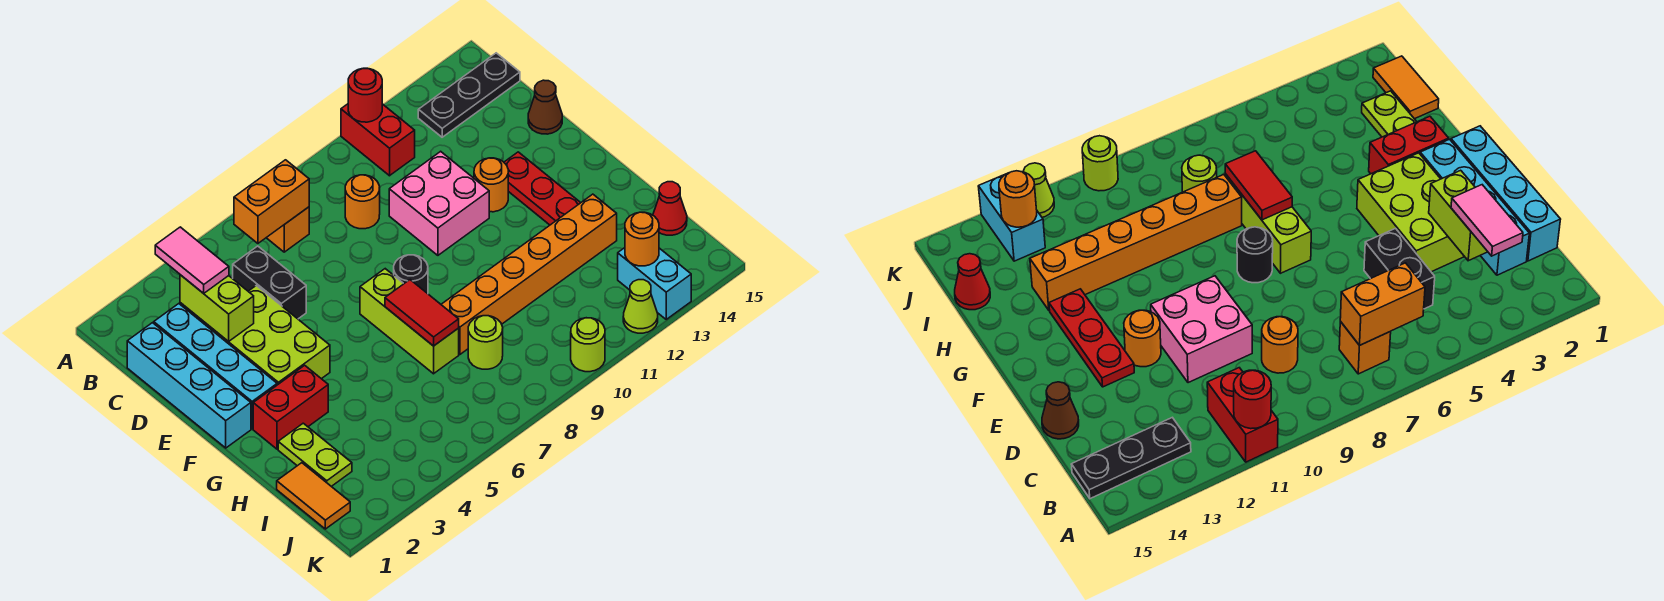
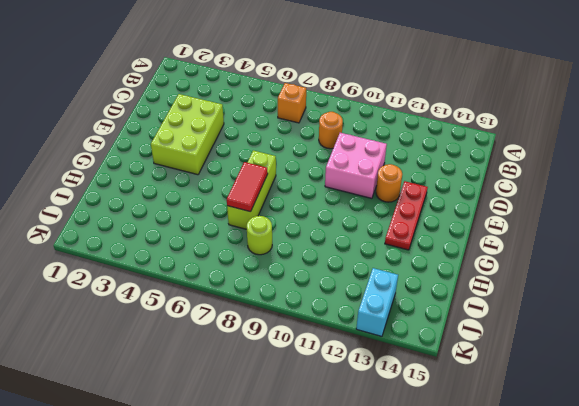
none -> red brick A11:B11 level 1
none -> black plate B13:B15 level 1
none -> cyan brick C1:F1 level 1

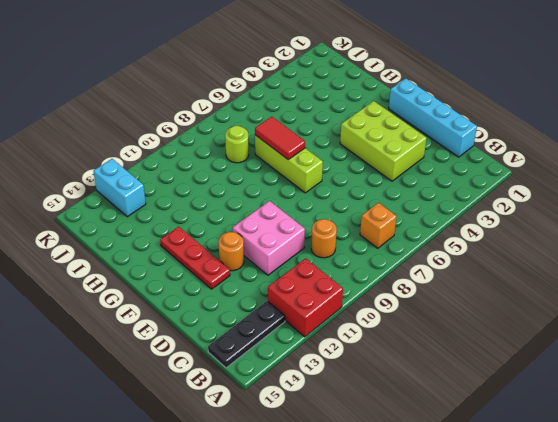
red brick A11:B12 level 1 -> red brick A11:B11 level 1
none -> cyan brick C2:F2 level 1
none -> black brick C5:D5 level 1
none -> brown cone D15 level 1

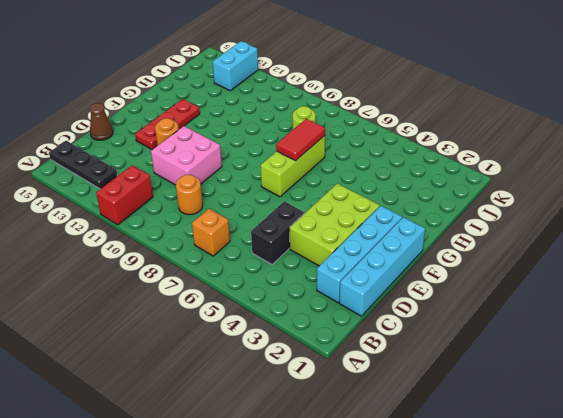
none -> black round brick F8 level 1
none -> red brick G2:G3 level 1
none -> lime plate H2:I2 level 1

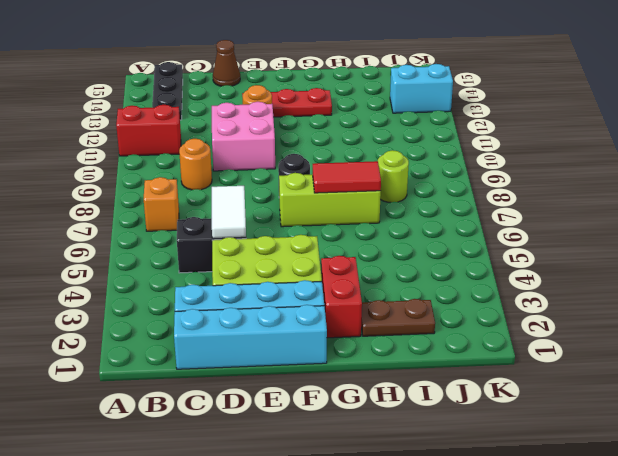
white tile D5:D6 level 2 -> none
brown plate H2:I2 level 1 -> lime plate H2:I2 level 1
none -> orange brick H8:H13 level 1
none -> orange tile I1:J1 level 1
none -> red cone I15 level 1

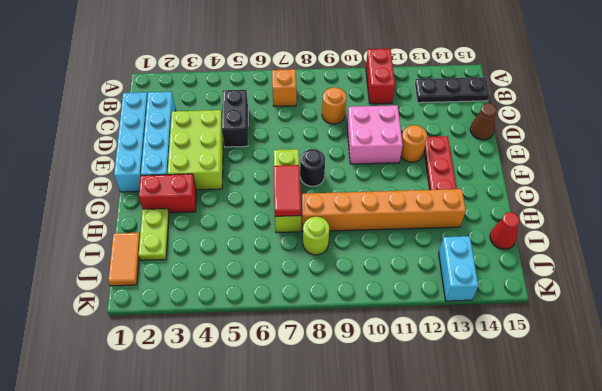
none -> lime round brick K10 level 1
none -> lime cone K12 level 1
none -> red round brick A11 level 2

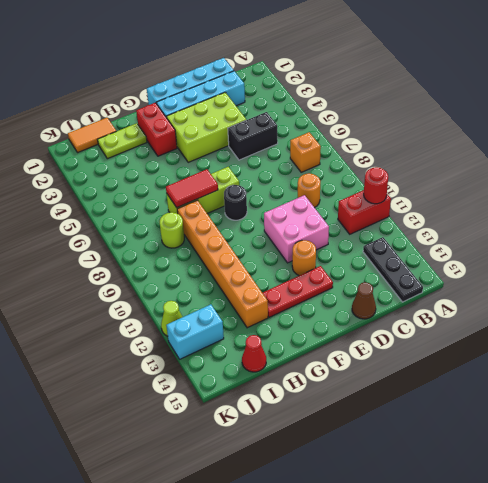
none -> lime round brick K10 level 1
none -> orange brick B6:B7 level 2
none -> lime brick C3:D3 level 2

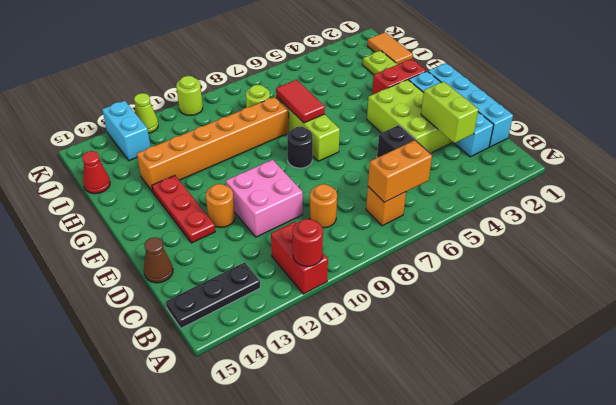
none -> orange round brick J13 level 2
none -> pink tile B3:C3 level 3

